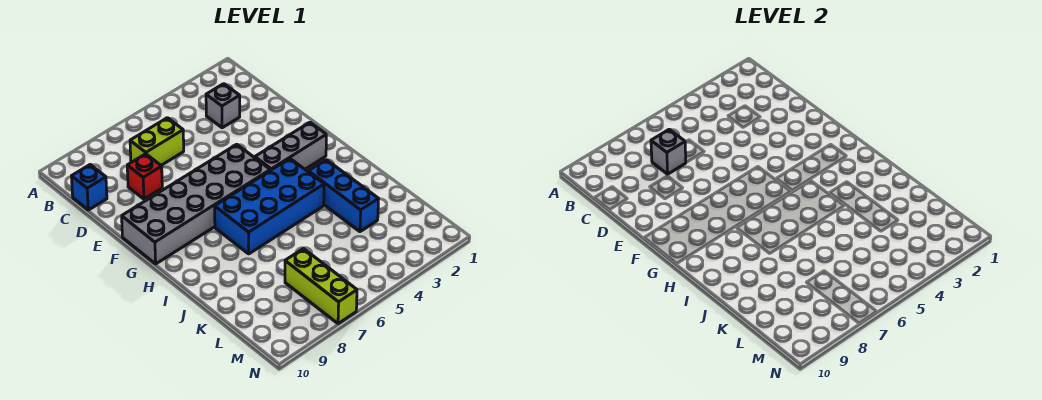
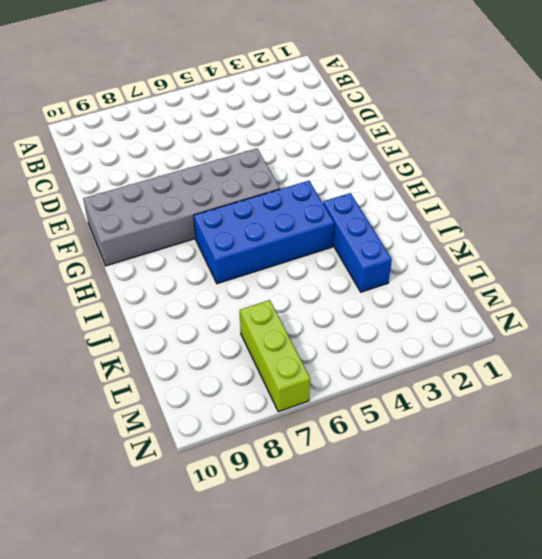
none -> grey brick C3 level 1
none -> lime brick C6:C7 level 1

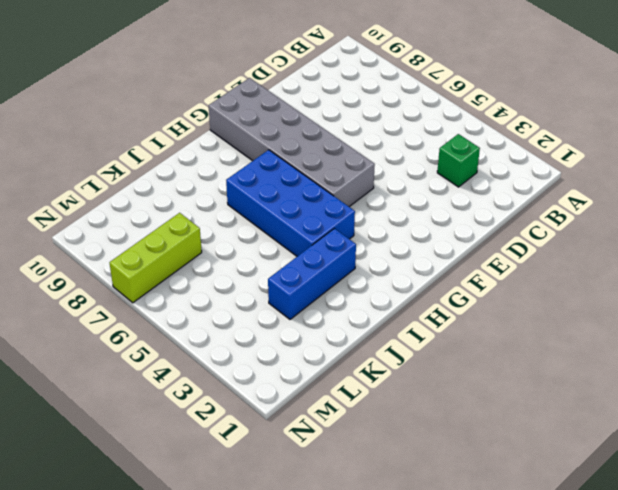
green brick C3 level 1 -> grey brick C3 level 1
none -> lime brick C6:C7 level 1
none -> blue brick C10 level 1

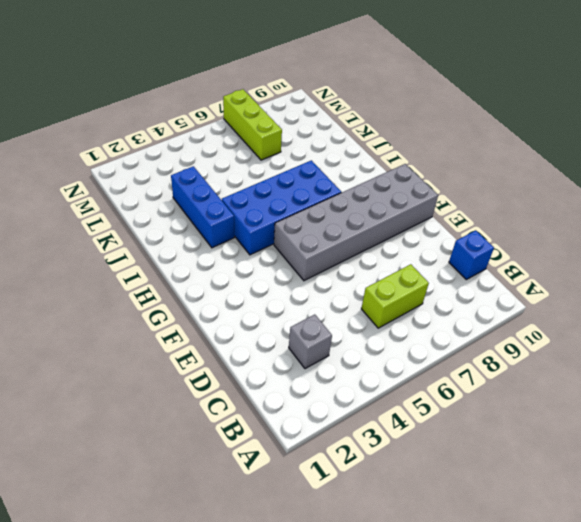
none -> red brick D8 level 1
none -> grey brick G2:G4 level 1

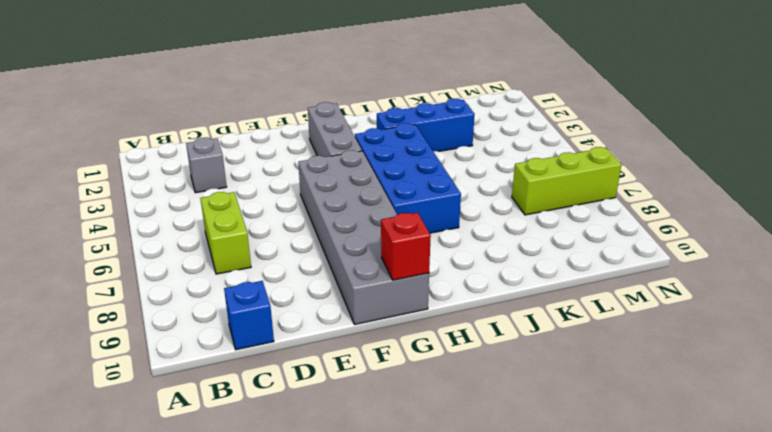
red brick G10 level 2 -> red brick D8 level 1
none -> grey brick C7 level 2

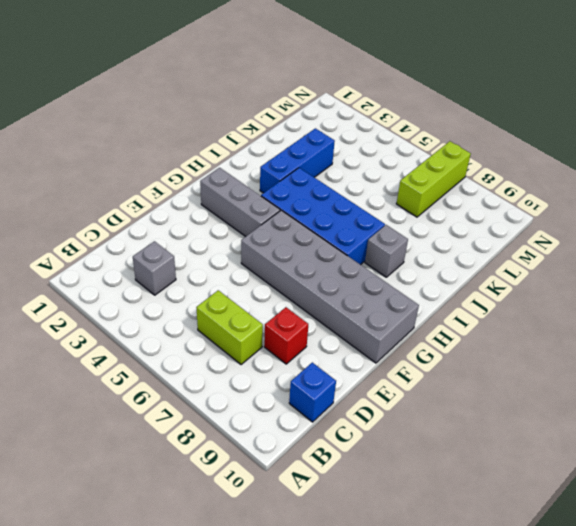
grey brick I8 level 1 -> grey brick C7 level 2

